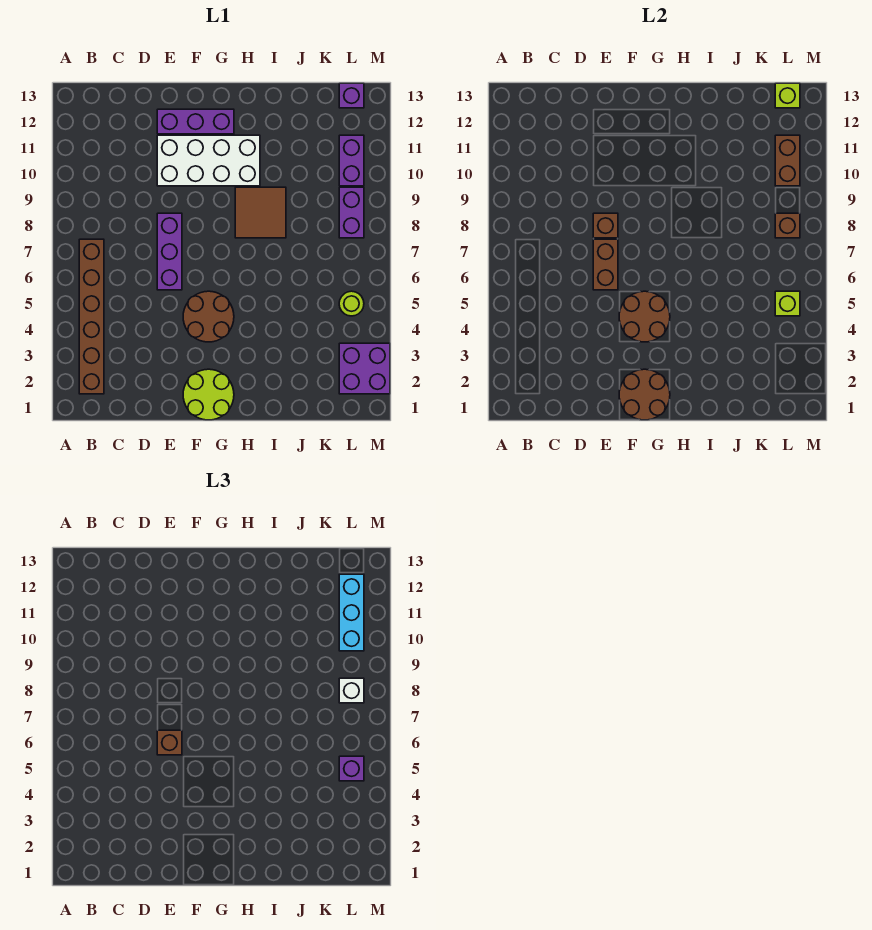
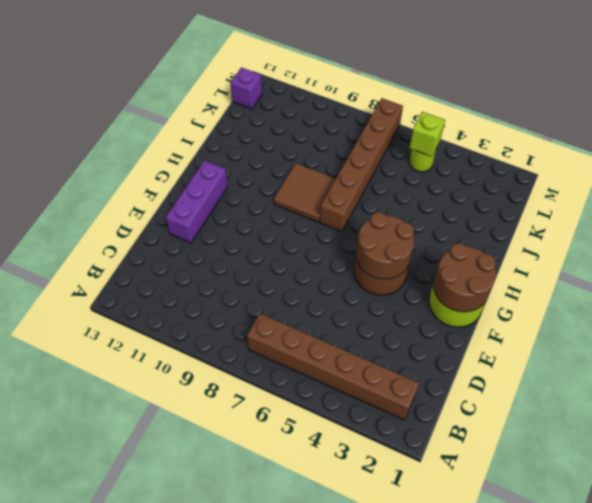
brown brick H7:M7 level 1 -> none
none -> purple brick E6:E8 level 1
none -> white brick E10:H11 level 1
none -> purple brick L2:M3 level 1

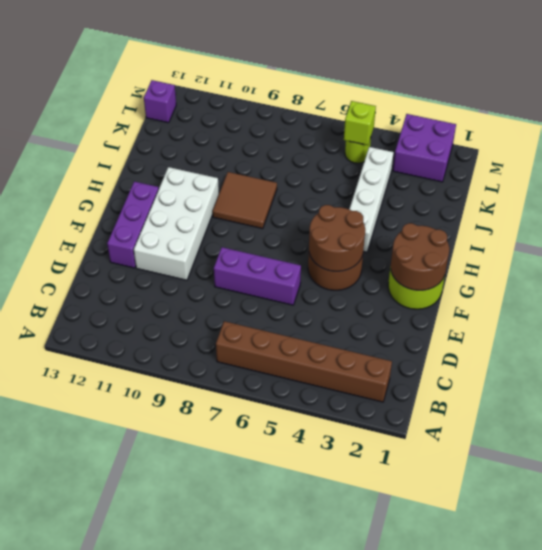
white brick H4:K4 level 1 -> none
none -> purple brick L8:L9 level 1
none -> purple brick L10:L11 level 1
none -> brown brick E6:E7 level 2

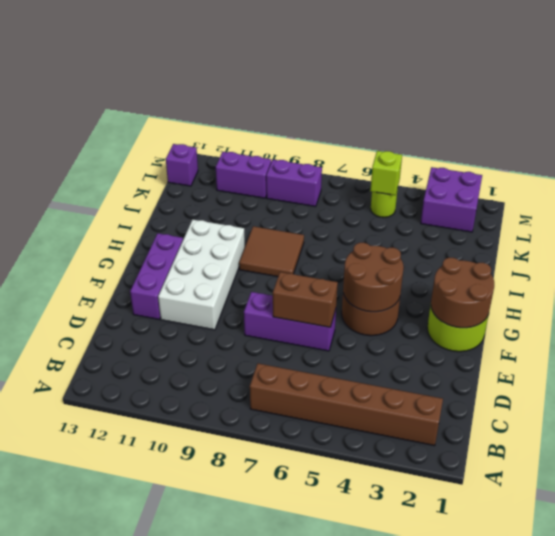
none -> brown brick E8 level 2
none -> brown brick L8 level 2
none -> brown brick L10:L11 level 2

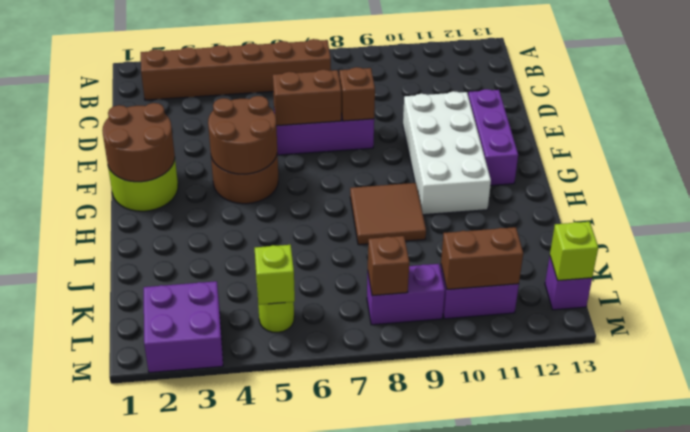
none -> brown brick E6 level 3
none -> purple brick L5 level 3
none -> white brick L8 level 3

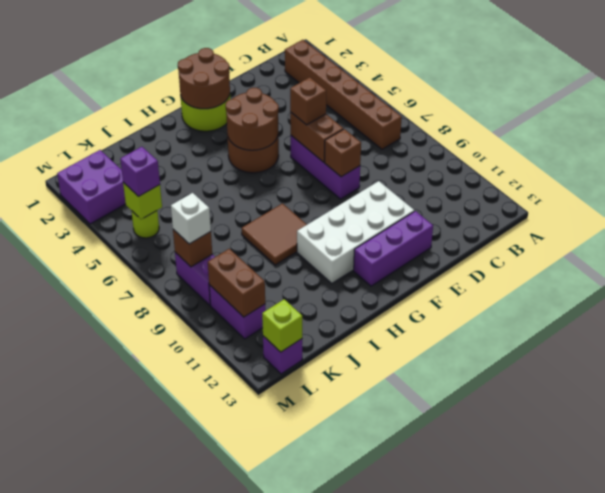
none -> cyan brick L10:L12 level 3

